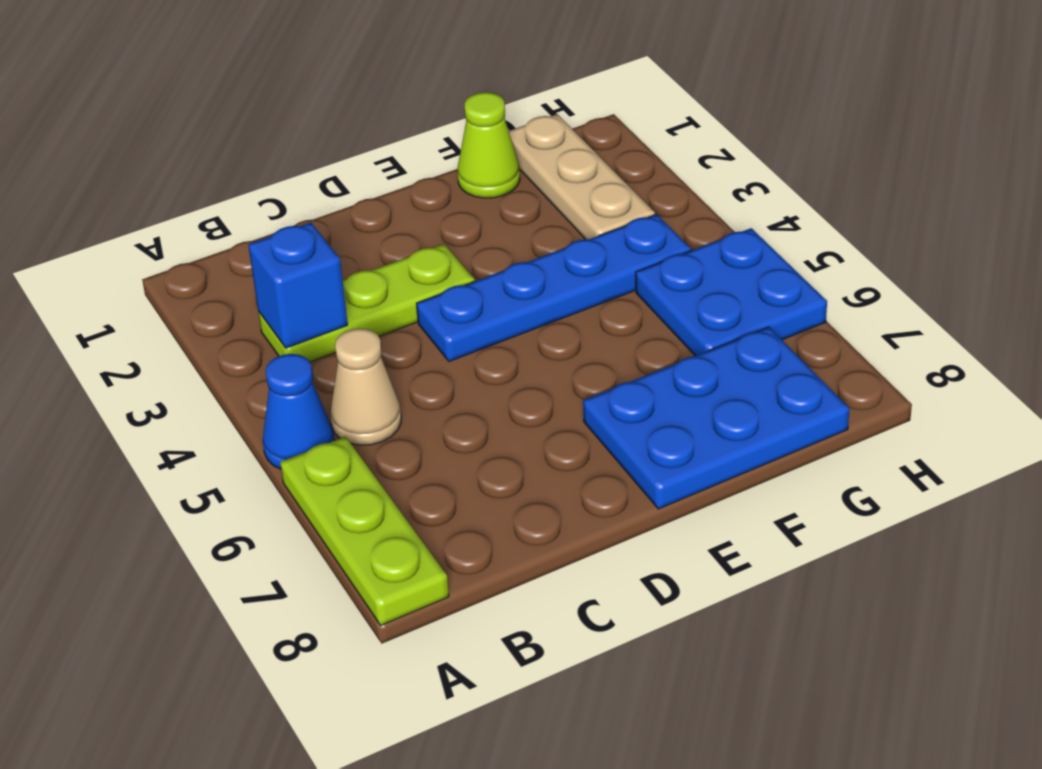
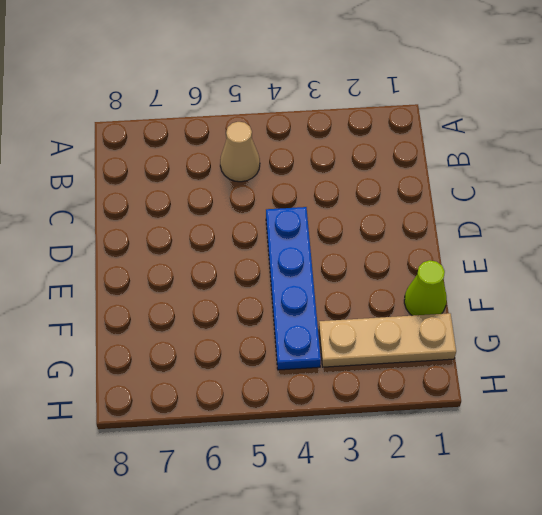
none -> blue cone A5 level 1
none -> lime plate A6:A8 level 1

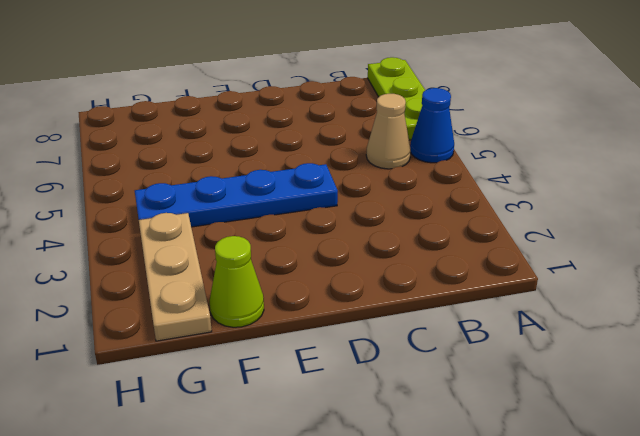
none -> lime plate B3:D3 level 1
none -> blue plate E7:G8 level 1

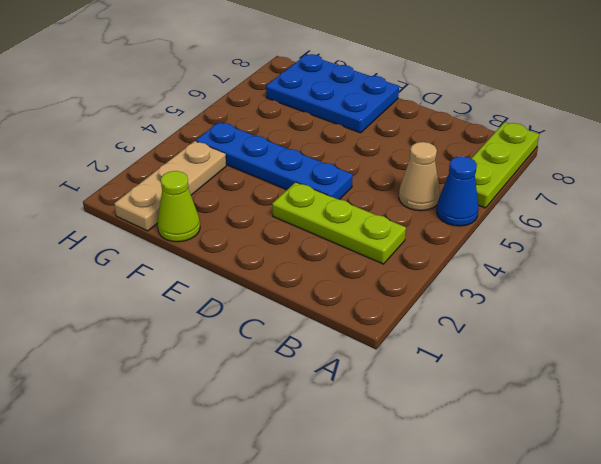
none -> blue plate G5:H6 level 1
none -> blue brick B3 level 2

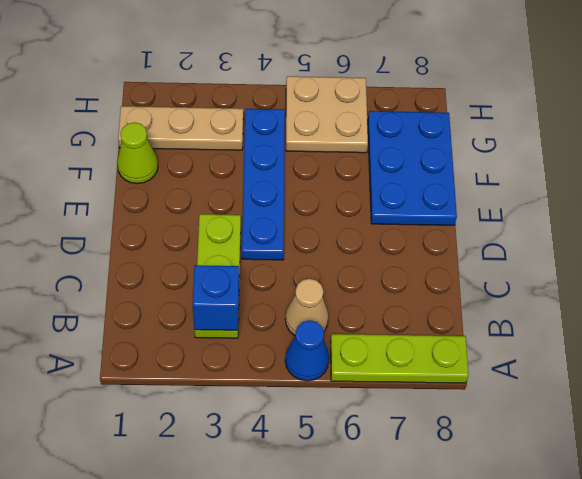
tan plate G5:H6 level 1 -> blue plate G5:H6 level 1

